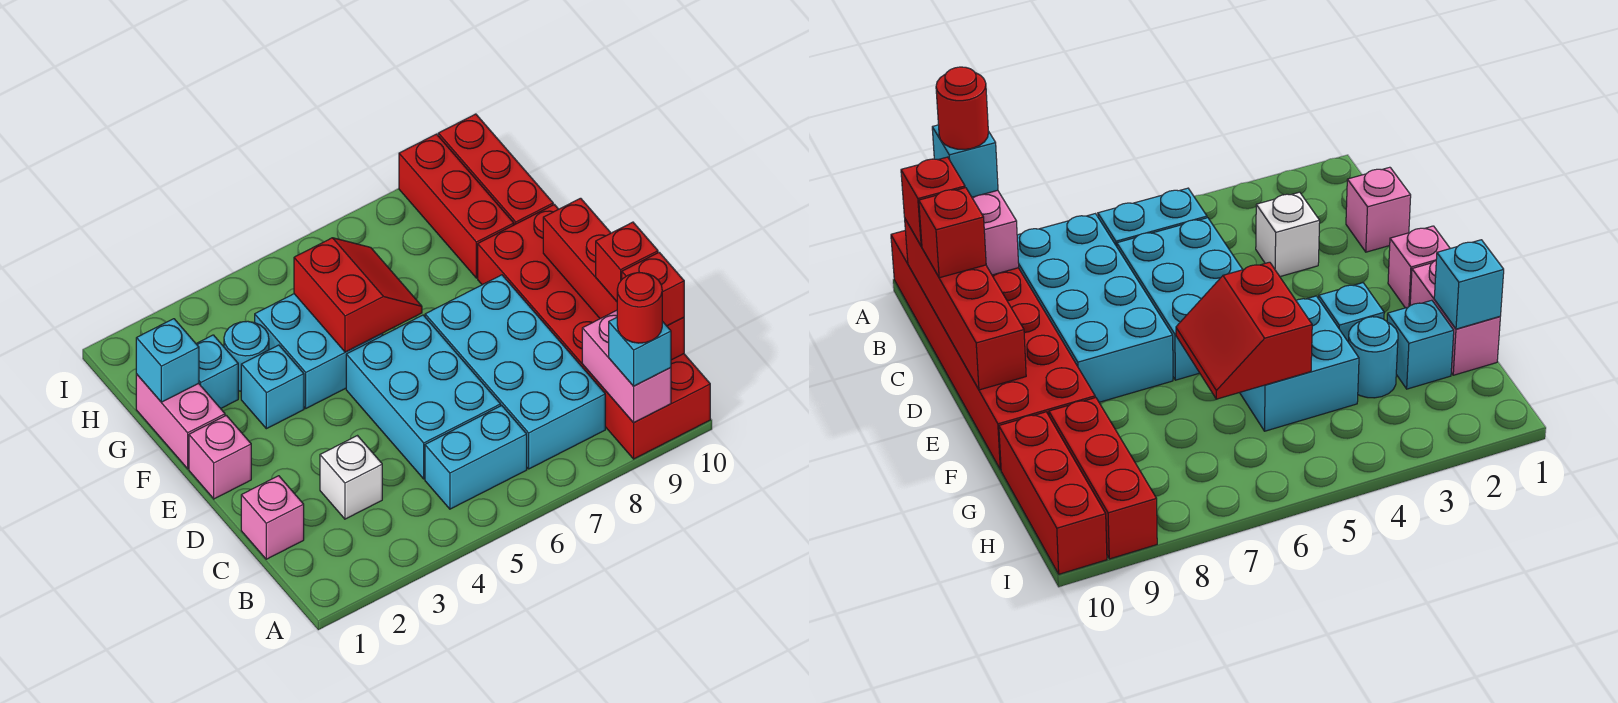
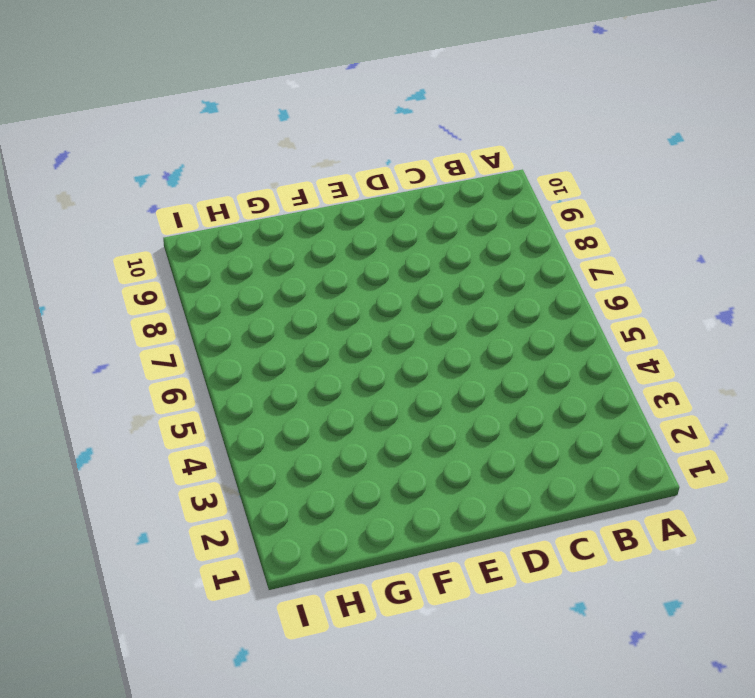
none -> red brick A9:F10 level 1
none -> cyan brick B5:B6 level 1
none -> cyan brick B7:E8 level 1

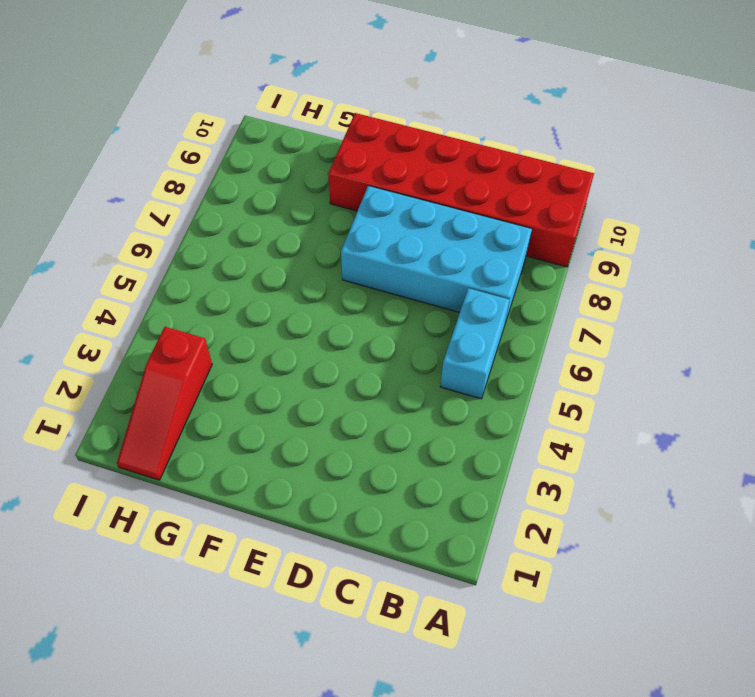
red slope H1:H3 level 1 top 3 -> none
none -> pink brick C1 level 1
none -> white brick C3 level 1
none -> cyan brick C5:E6 level 1

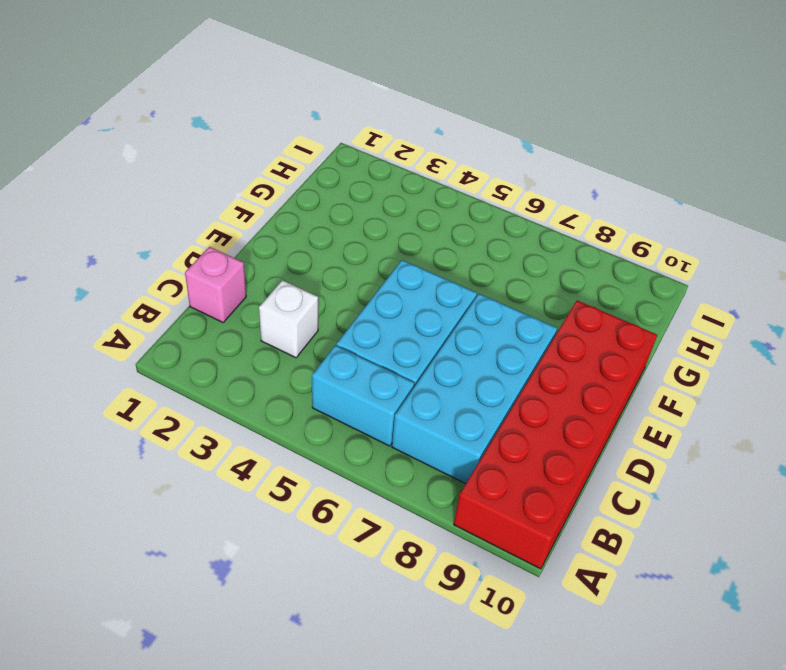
none -> pink brick E1 level 1
none -> pink brick F1:G1 level 1
none -> cyan brick F3 level 1

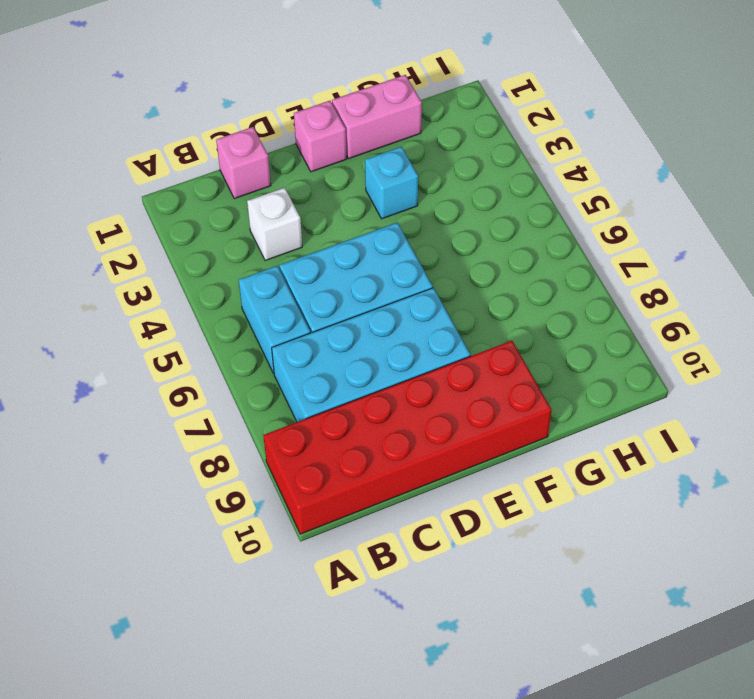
none -> cyan brick F4:G5 level 1
none -> cyan brick G2 level 1
none -> cyan round brick G3 level 1

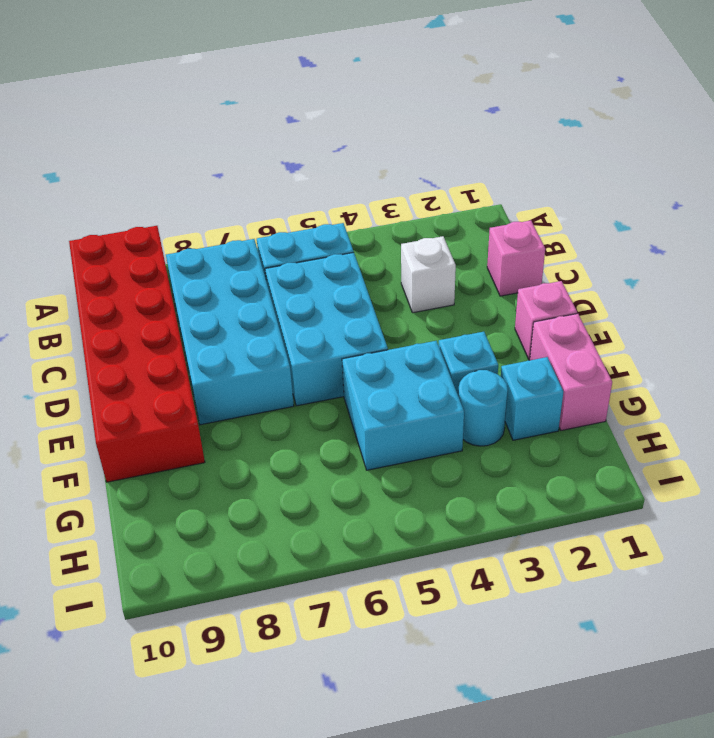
none -> red brick G9:I9 level 1
none -> red brick G10:I10 level 1
none -> pink brick A9:B9 level 2

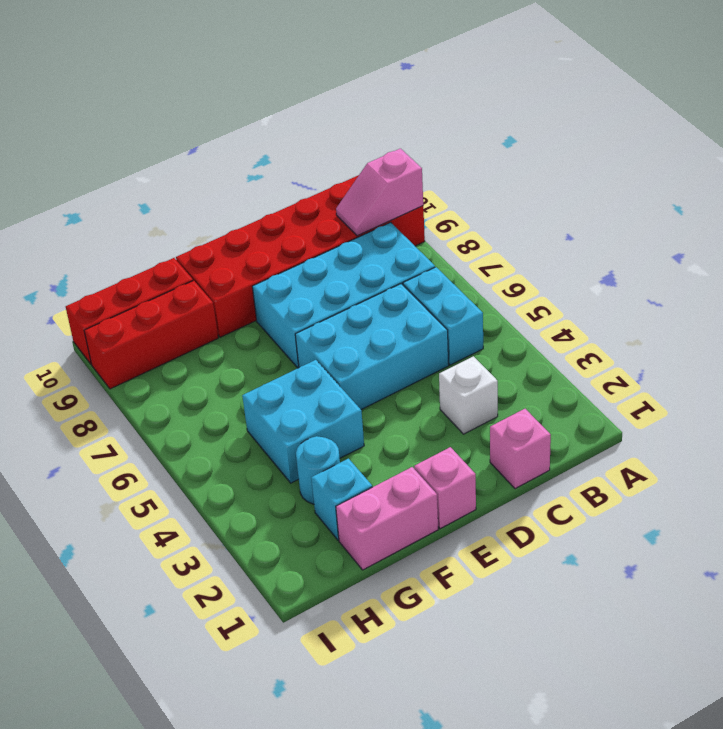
pink slope A9:B9 level 2 top A -> pink brick A9:B9 level 2
none -> cyan brick F3 level 1
none -> red brick B10:E10 level 2
none -> red slope F5:G6 level 2 top 5

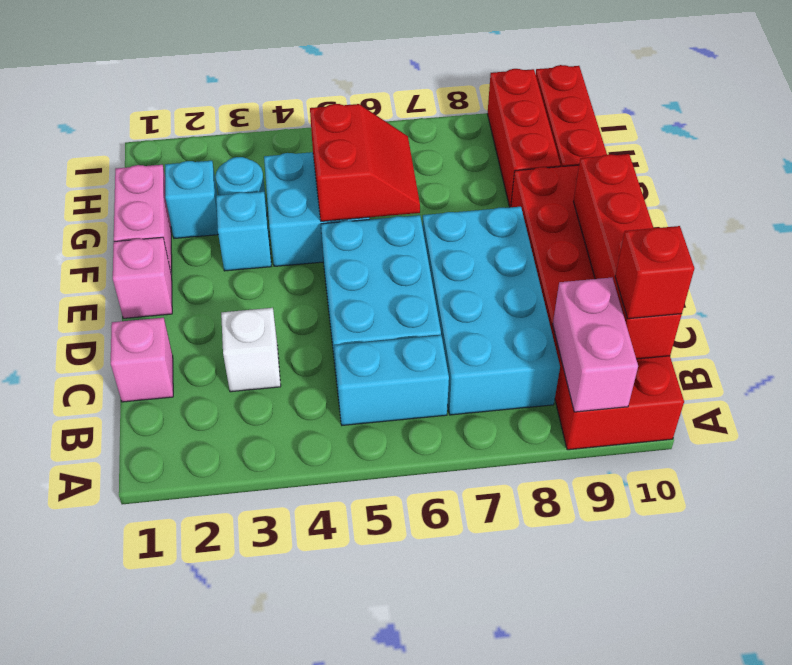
none -> cyan brick G1 level 2
none -> cyan brick A9 level 3
none -> red brick C10 level 3

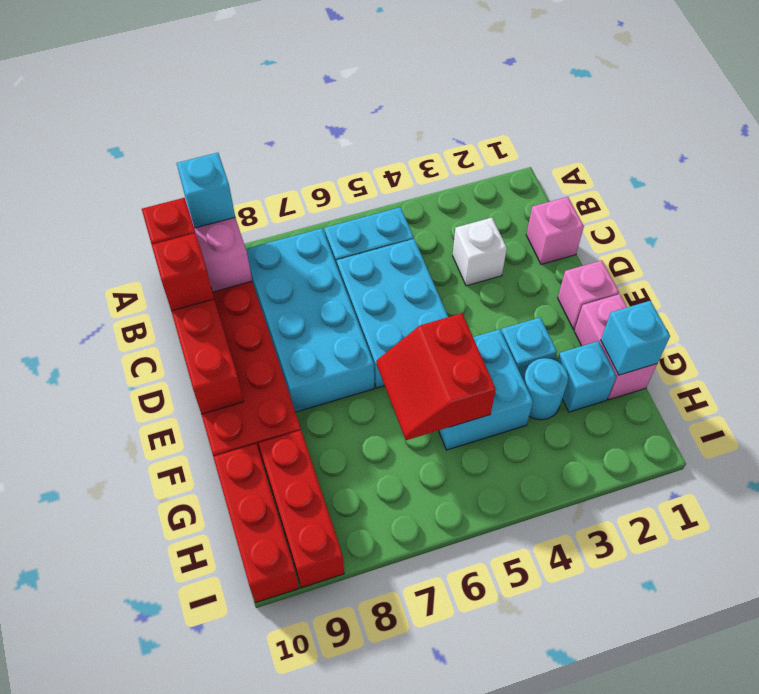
none -> red round brick A9 level 4

